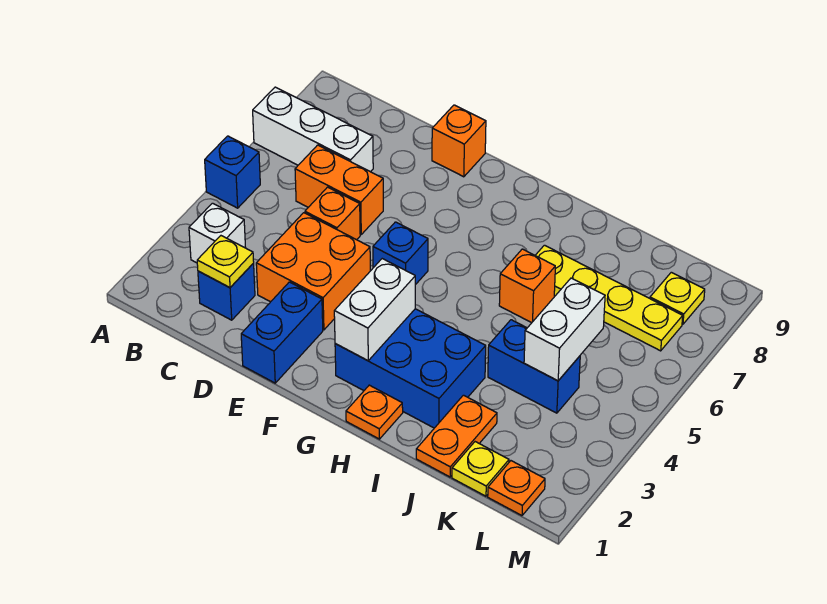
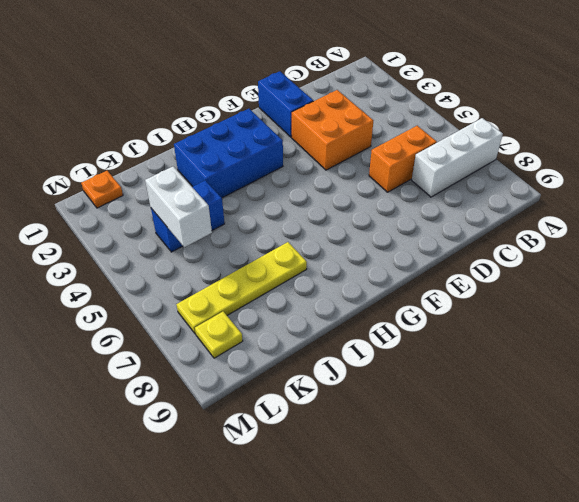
none -> blue brick A5 level 1
none -> white brick B3 level 1
none -> blue brick C2 level 1

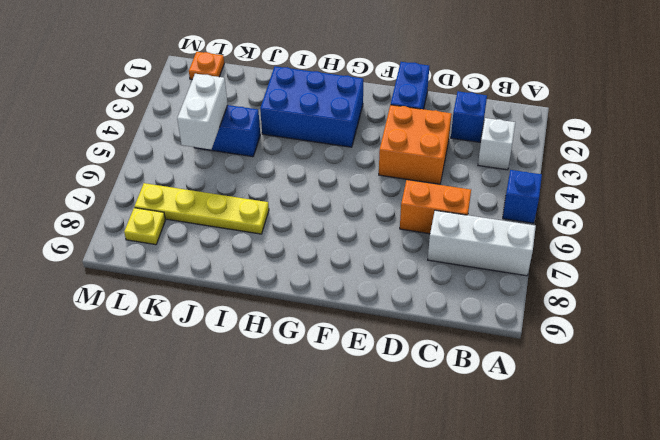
none -> orange brick D5 level 1
none -> orange brick E9 level 1
none -> blue brick F5 level 1

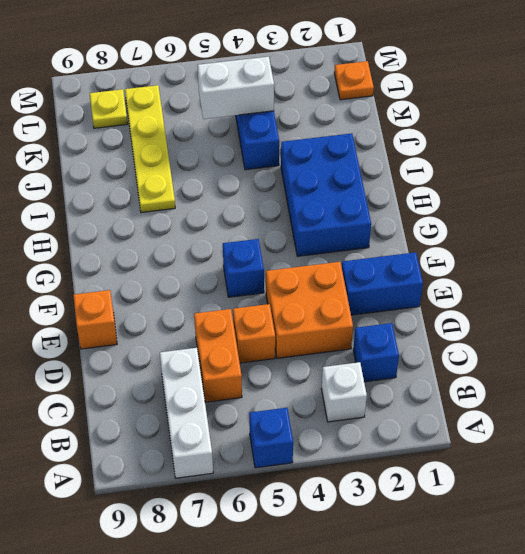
none -> orange plate H1 level 1
none -> orange brick I6 level 1
none -> orange plate J1:J2 level 1

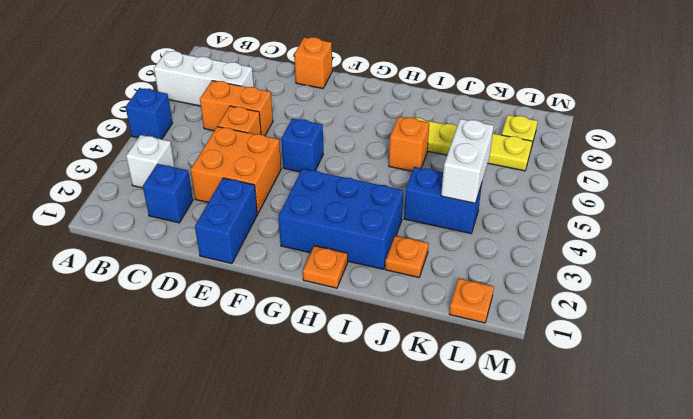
orange plate J2 level 1 -> orange plate J1:J2 level 1
none -> yellow plate K1 level 1
none -> yellow plate C2 level 2
none -> white brick G2:G3 level 2

